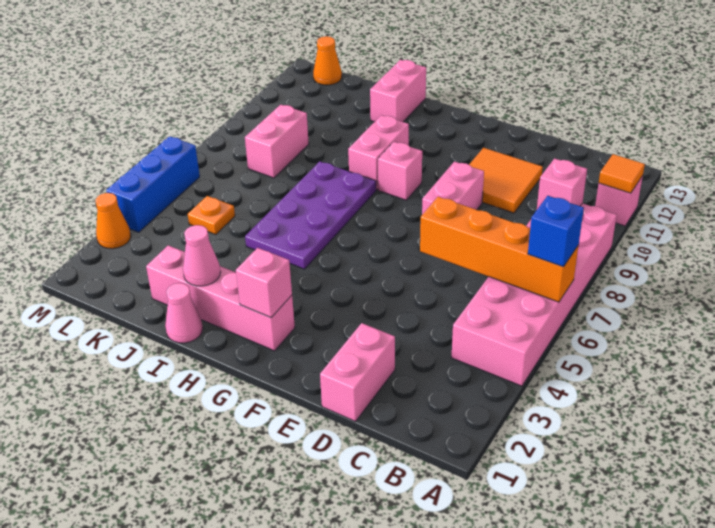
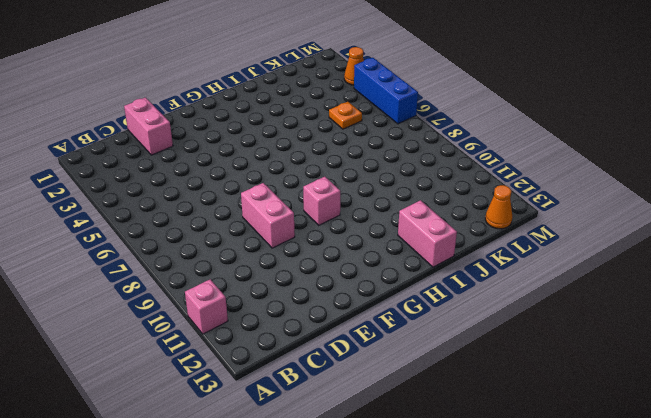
none -> pink brick A4:B9 level 1
none -> orange tile D10:E11 level 1
none -> pink brick G2:J2 level 1

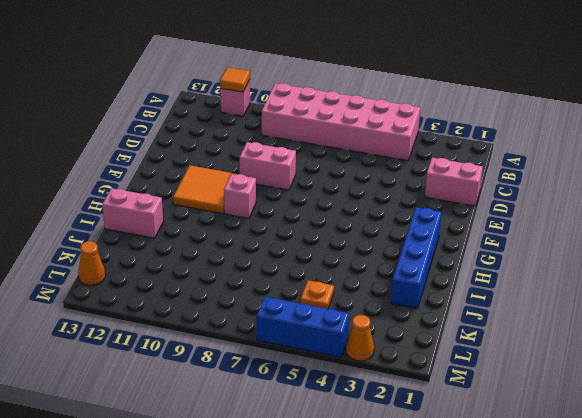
orange tile F10:G11 level 1 -> orange tile D10:E11 level 1
blue brick G2:J2 level 1 -> pink brick G2:J2 level 1
none -> purple plate H5:I8 level 1
none -> pink brick H9:H10 level 1
none -> pink cone I1 level 1

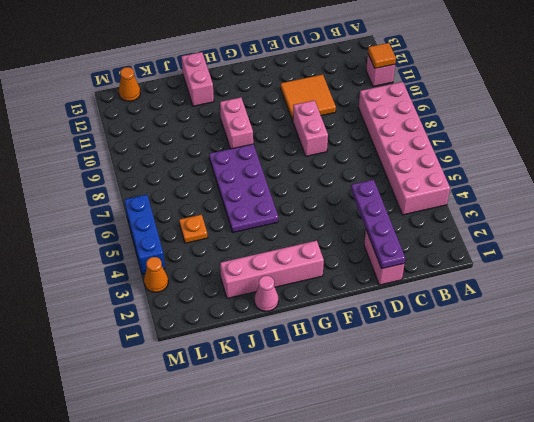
purple plate D1:D4 level 2 -> none
none -> pink brick G9 level 1
none -> pink brick K8:K9 level 1
none -> orange brick A6:D6 level 2

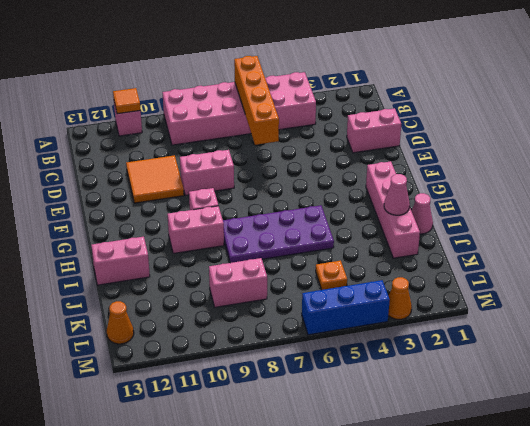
none -> pink brick B9 level 2
none -> pink brick G2 level 2
none -> blue brick A6 level 3

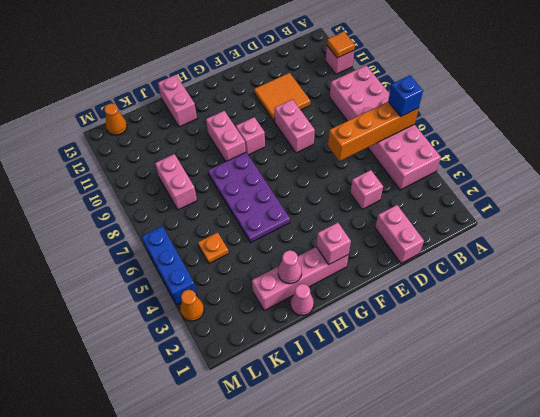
pink brick D4 level 1 -> pink brick B9 level 2

